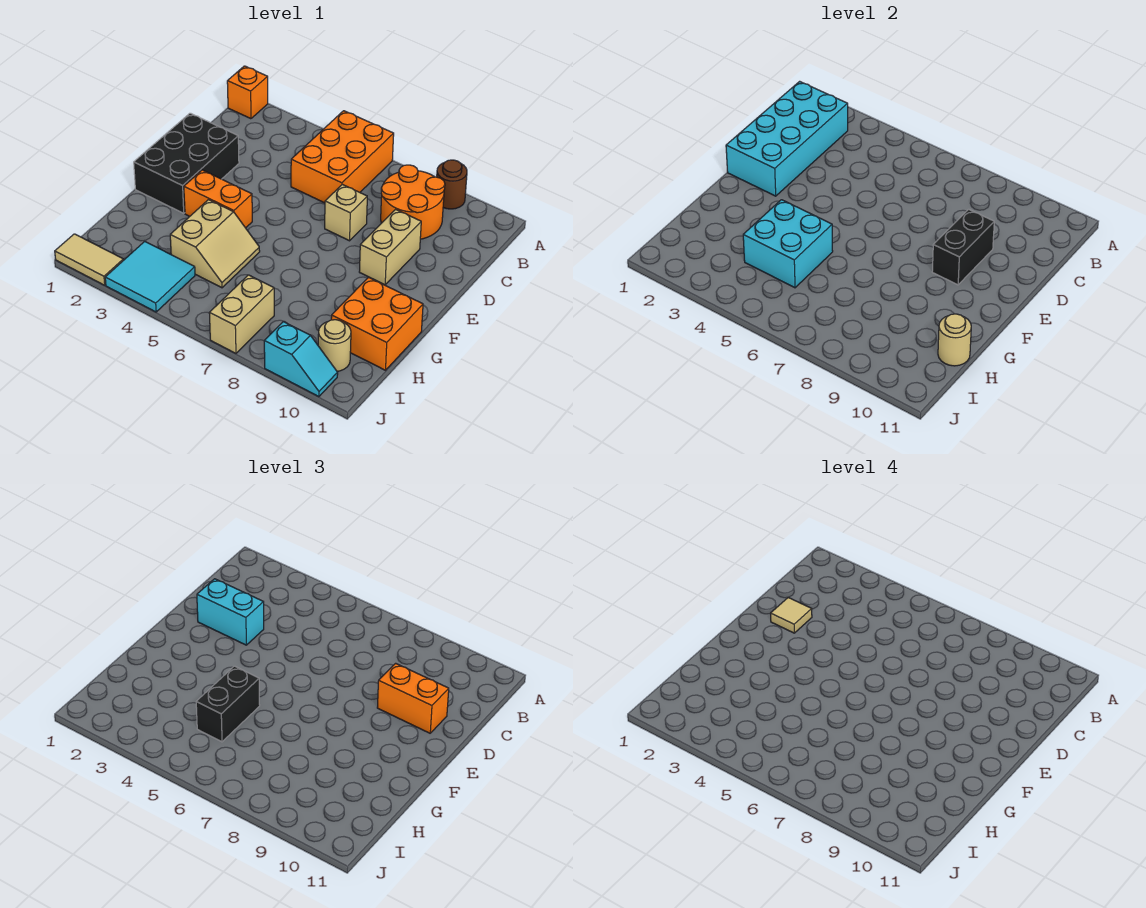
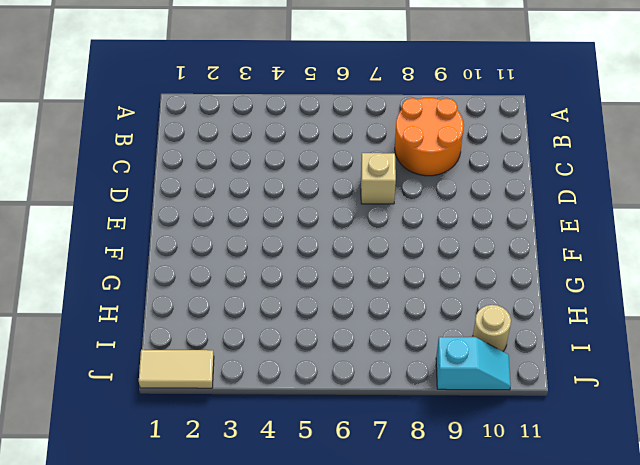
none -> orange brick A1 level 1
none -> orange brick A5:C6 level 1
none -> brown round brick A9 level 1

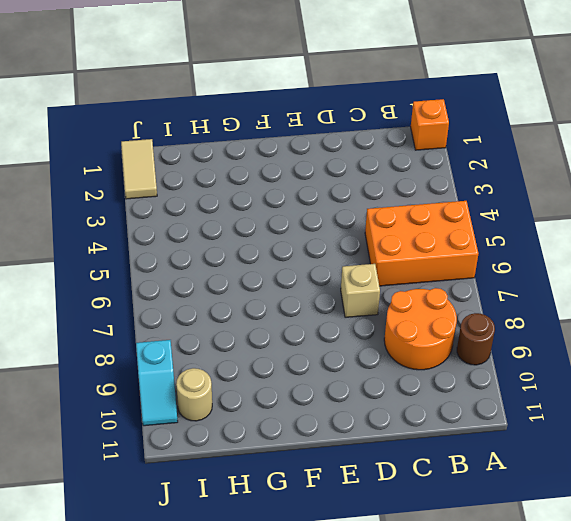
none -> black brick D1:F2 level 1
none -> tan brick D9:E9 level 1
none -> orange brick F3:F4 level 1

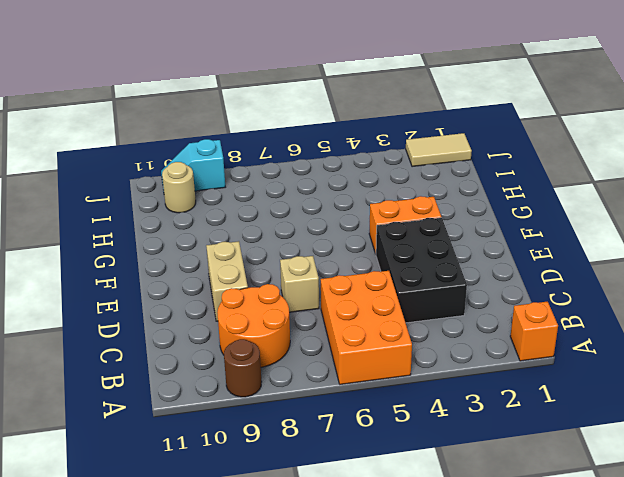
black brick C3:E4 level 1 -> black brick D1:F2 level 1
none -> tan slope G4:H5 level 1 top 4
none -> orange brick G10:H11 level 1
none -> cyan tile I3:J4 level 1

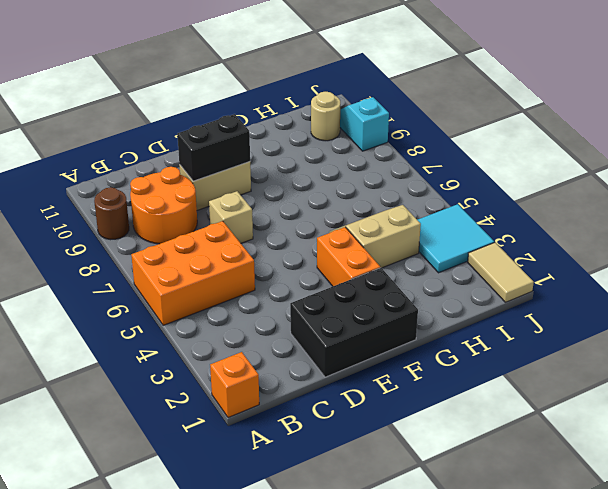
none -> orange brick G10:H11 level 1
none -> tan brick I7:J7 level 1
none -> cyan brick B1:E2 level 2

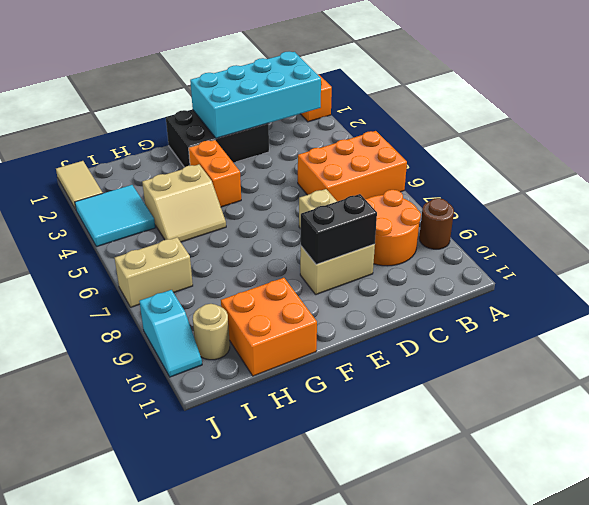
none -> cyan brick G4:H5 level 2
none -> tan round brick H11 level 2
none -> cyan brick D2:D3 level 3

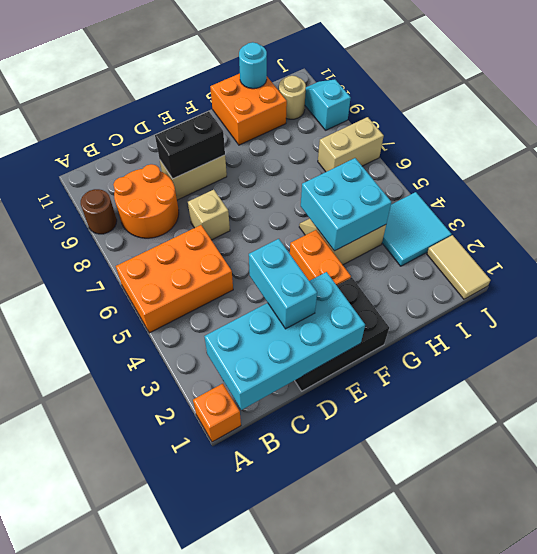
cyan round brick H11 level 2 -> tan round brick H11 level 2
none -> orange brick D9:D10 level 3
none -> black brick G5:H5 level 3
none -> tan tile D2 level 4

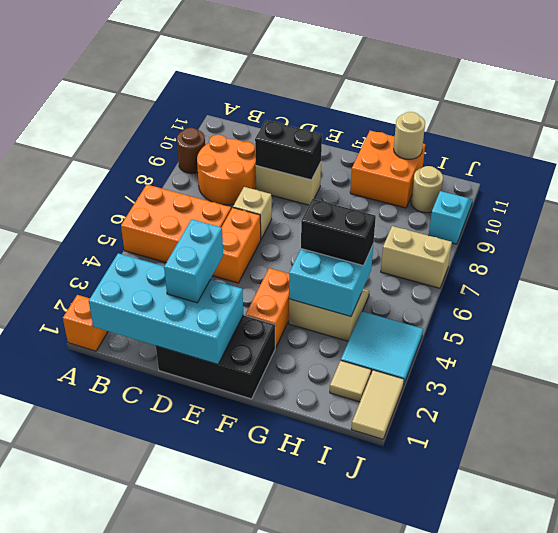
orange brick D5:D6 level 1 -> orange brick D9:D10 level 3
tan tile I2 level 1 -> tan tile D2 level 4

